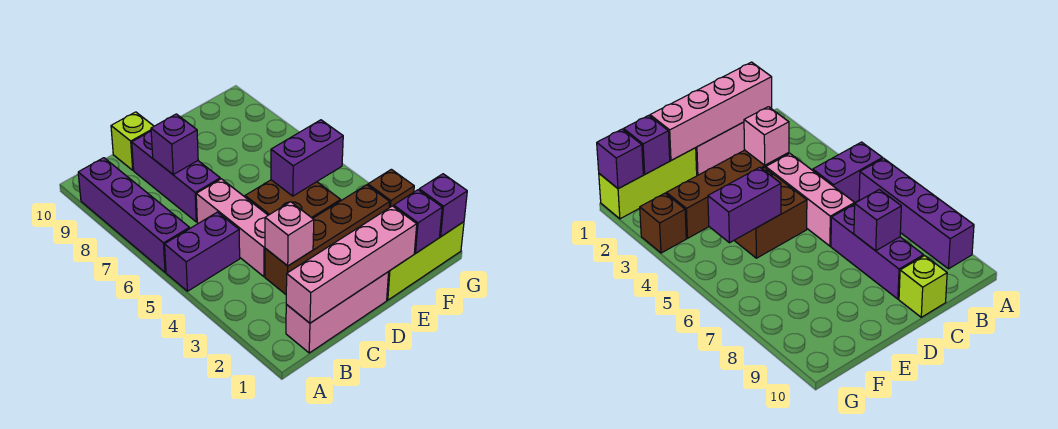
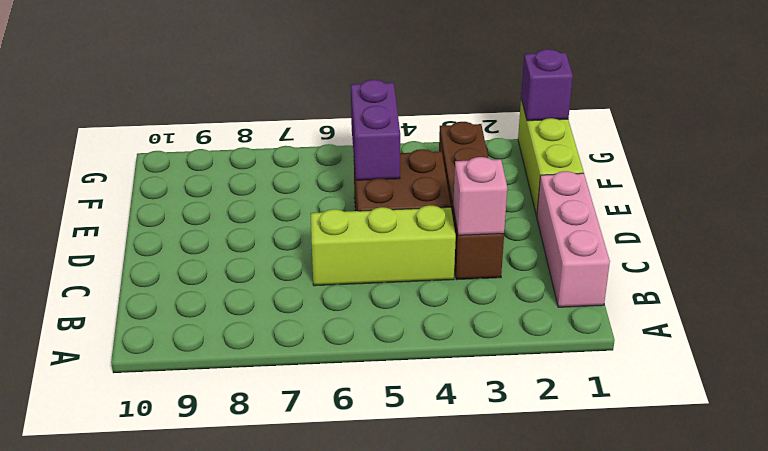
lime brick C4:C6 level 1 -> pink brick C4:C6 level 1
none -> purple brick A5:B5 level 1
none -> purple brick A6:A9 level 1
none -> purple brick C7:C9 level 1

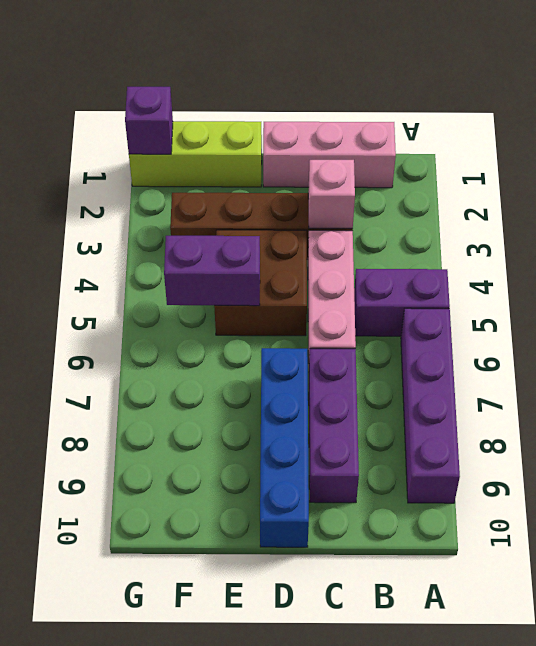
blue brick D7:D10 level 1 -> none
none -> lime brick C10 level 1
none -> brown brick G3 level 1
none -> pink brick B1:E1 level 2

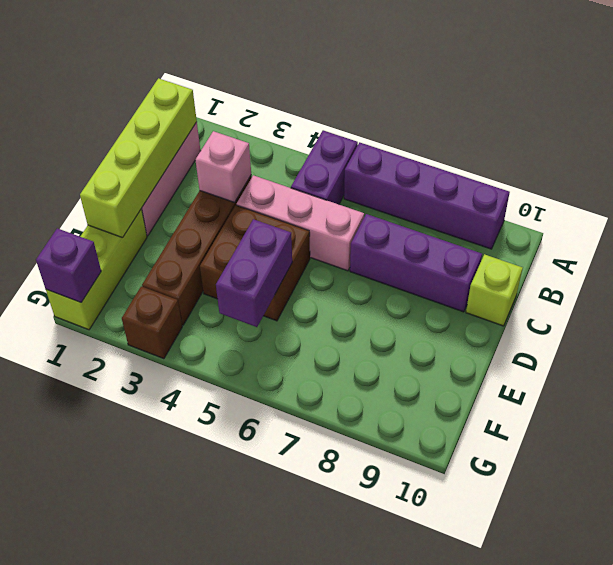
lime brick B1:E1 level 2 -> pink brick B1:E1 level 2
none -> purple brick C8 level 2
none -> purple brick F1 level 2

